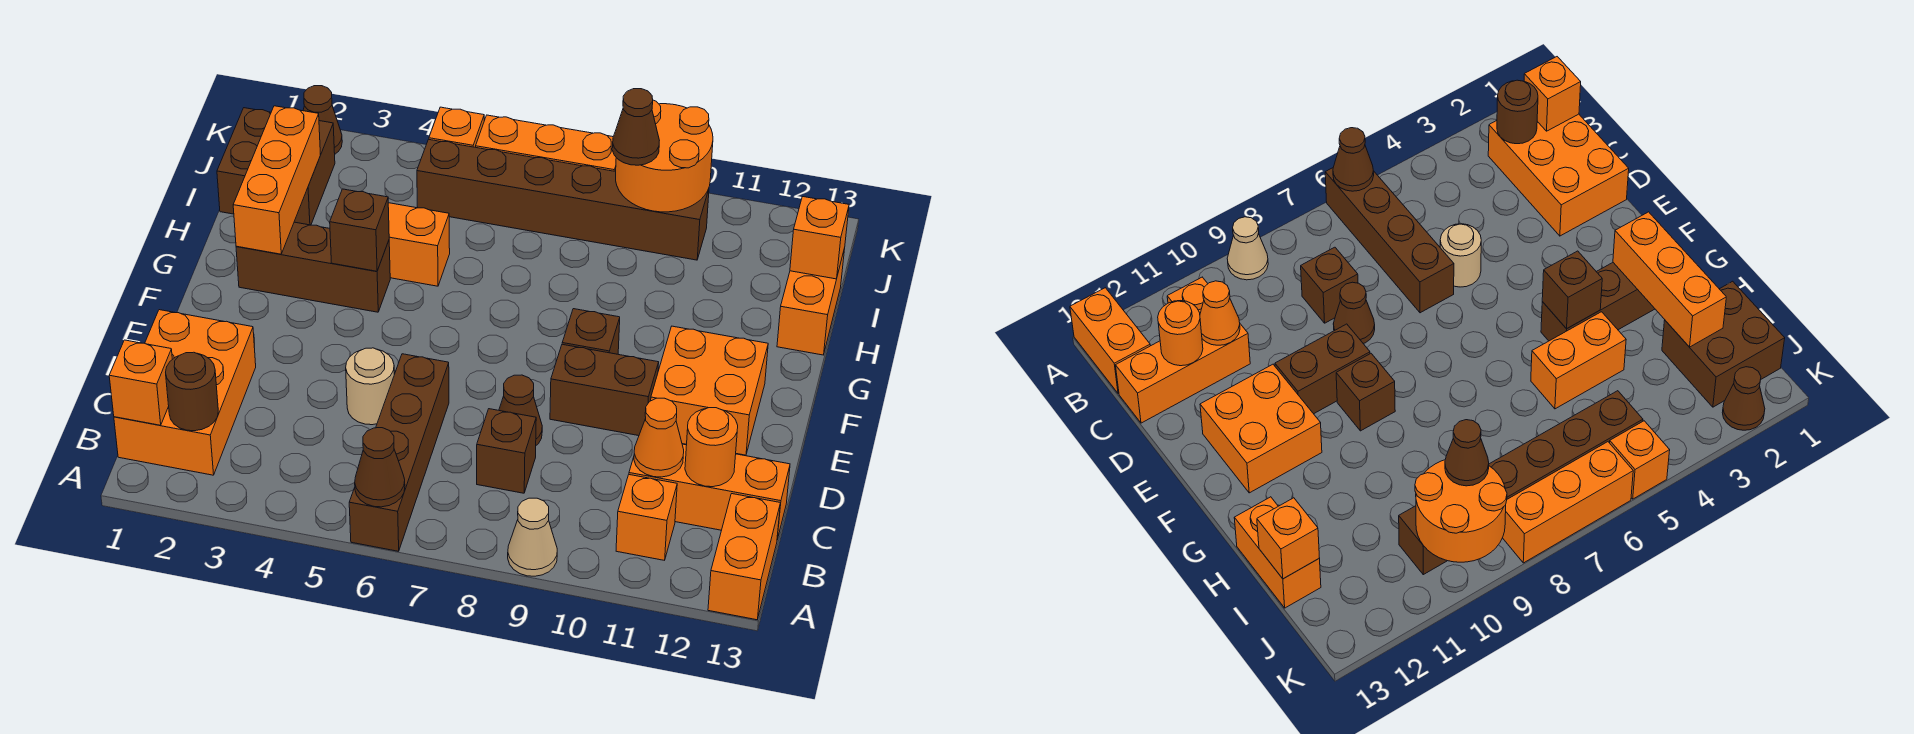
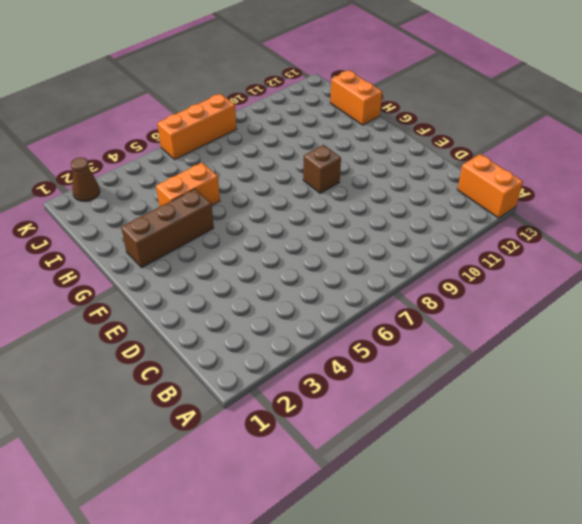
none -> brown brick A6:D6 level 1
none -> tan cone A9 level 1
none -> orange brick B1:D2 level 1
none -> orange brick B11 level 1

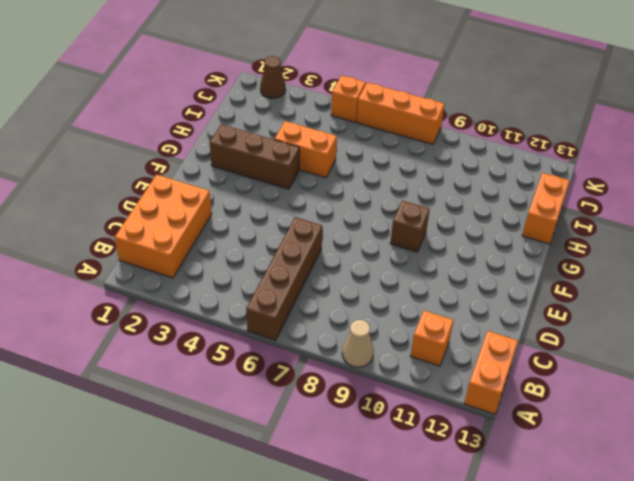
none -> brown brick C8 level 1
none -> orange brick C11:C13 level 1
none -> tan round brick D5 level 1
none -> brown cone D8 level 1

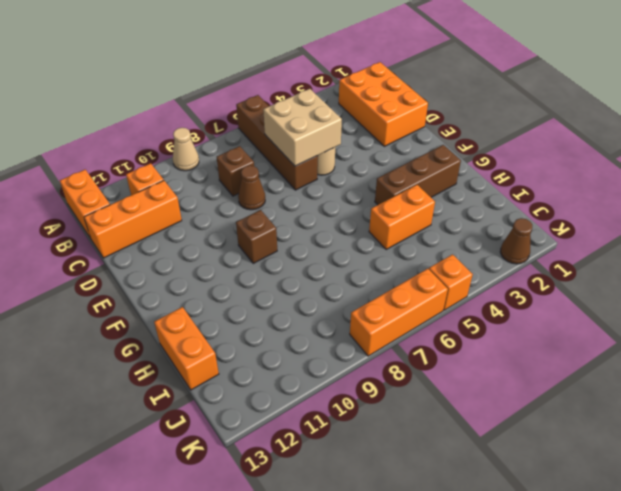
tan brick C5:D6 level 2 -> none
none -> brown brick E9:E10 level 1
none -> orange brick E11:F12 level 1
none -> brown brick I1:J2 level 1
none -> brown brick J5:J10 level 1

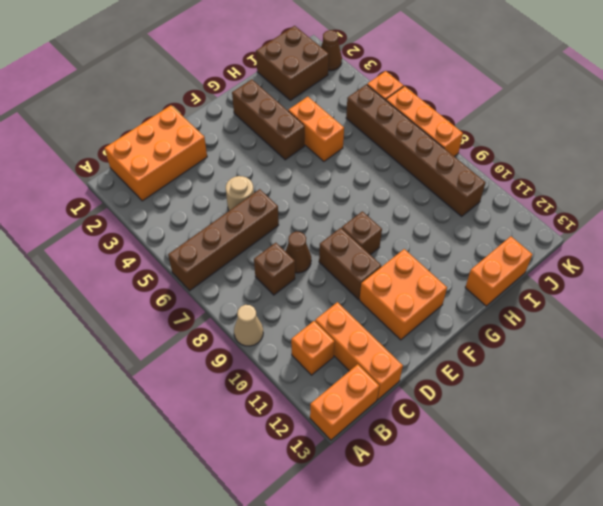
none -> brown cone A6 level 2
none -> orange brick B1 level 2
none -> brown round brick B2 level 2
none -> orange cone C11 level 2

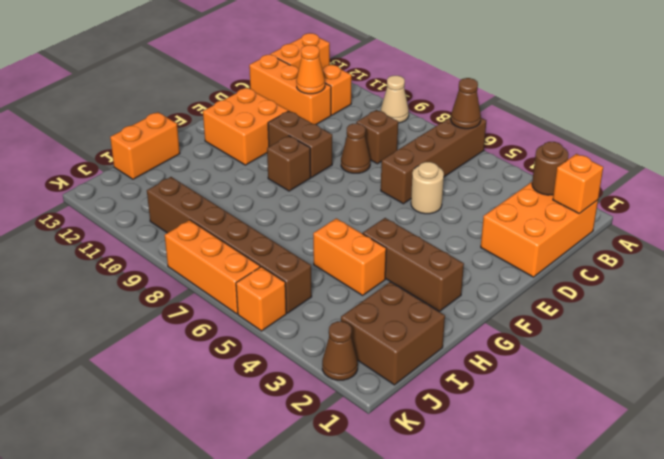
none -> orange round brick C12 level 2
none -> orange brick G2:I2 level 2
none -> brown brick G4 level 2
none -> orange brick I13 level 2

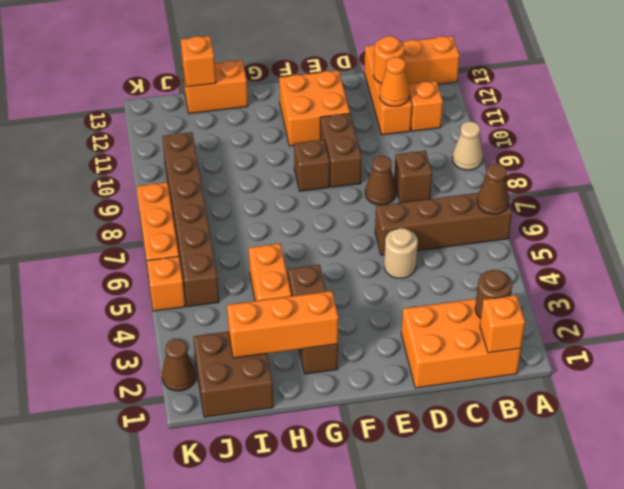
none -> brown brick G4 level 2
none -> orange round brick J9:K10 level 2
none -> brown cone J9 level 3

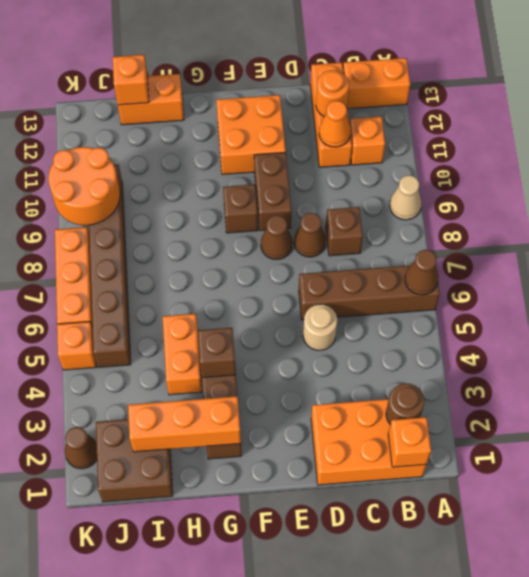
brown cone E8 level 1 -> brown cone J9 level 3

